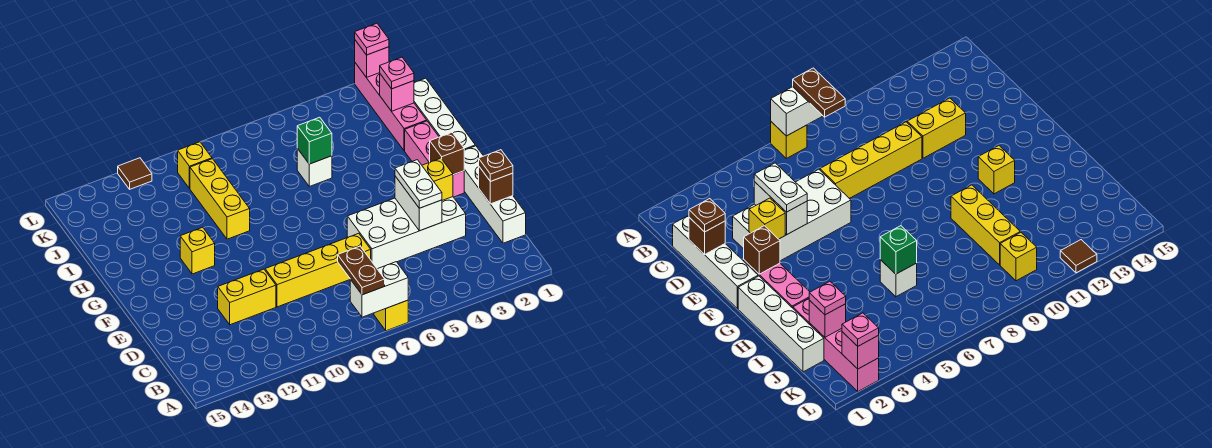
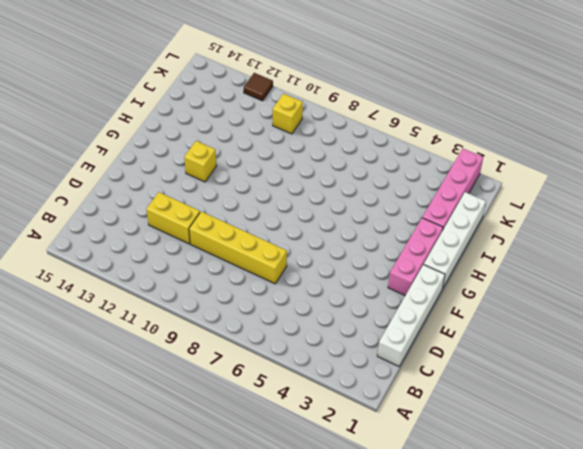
none -> yellow brick A7 level 1
none -> white brick D3:E6 level 1
none -> yellow brick H10:J10 level 1

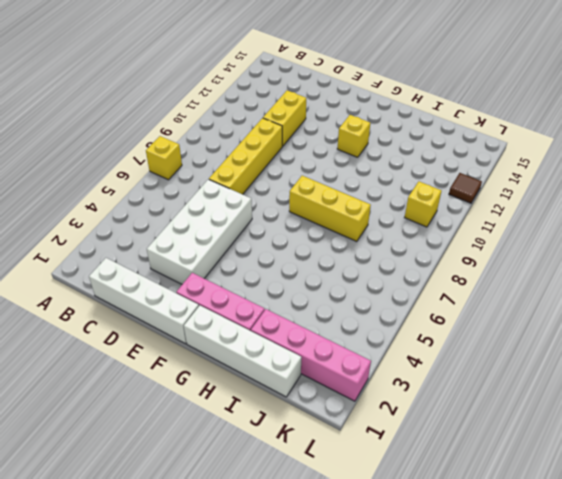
yellow brick G8:I8 level 1 -> yellow brick H10:J10 level 1
none -> white brick I6 level 1
none -> white brick A7:A8 level 2
none -> brown brick D1 level 2

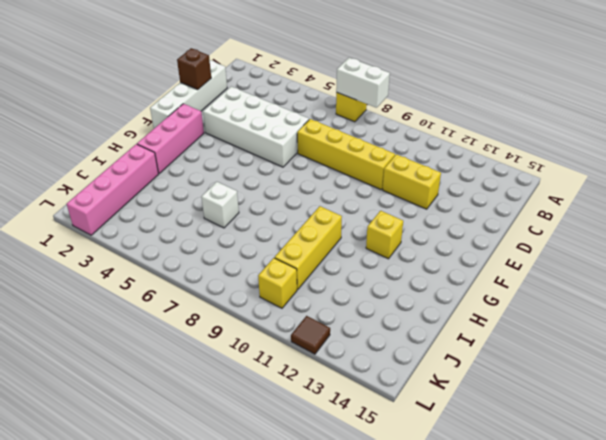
none -> white brick G1:J1 level 1
none -> white brick D4:E4 level 2
none -> yellow brick E3 level 2

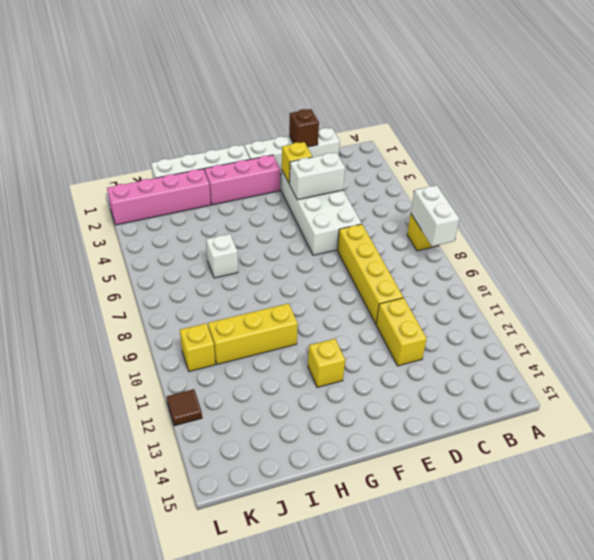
none -> brown brick F2 level 2
none -> green brick I6 level 2
none -> pink brick J2 level 2

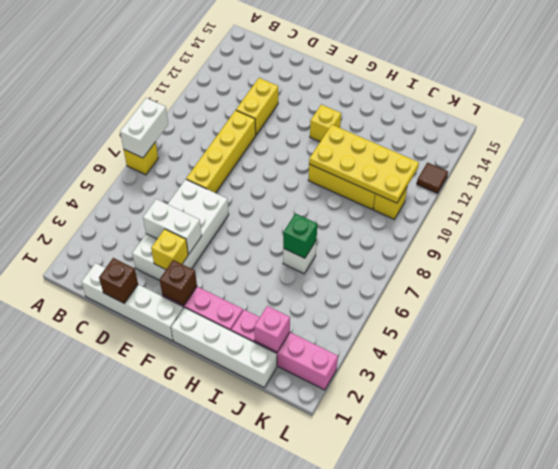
yellow plate H10:K11 level 2 -> none
none -> pink brick L2 level 2
none -> brown plate A8:B8 level 3
none -> brown plate D1 level 3

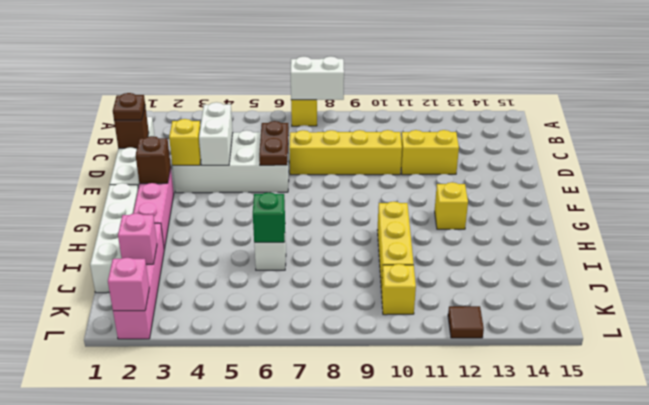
brown plate D6:E6 level 2 -> brown plate A8:B8 level 3
none -> white plate D4:E4 level 3
none -> pink plate J2 level 3
none -> pink plate L2 level 3

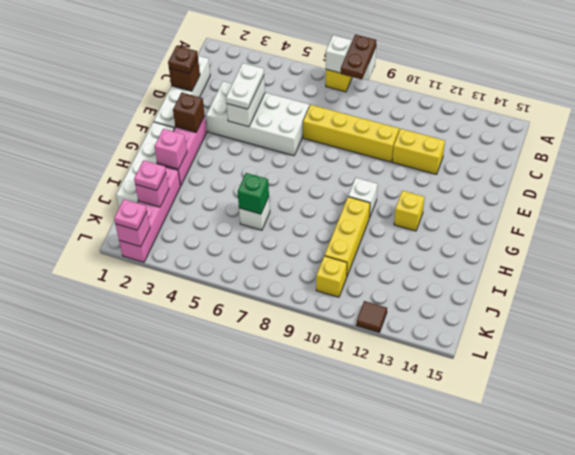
white brick G10 level 1 -> none
pink brick H2 level 2 -> none
none -> yellow brick E3 level 2

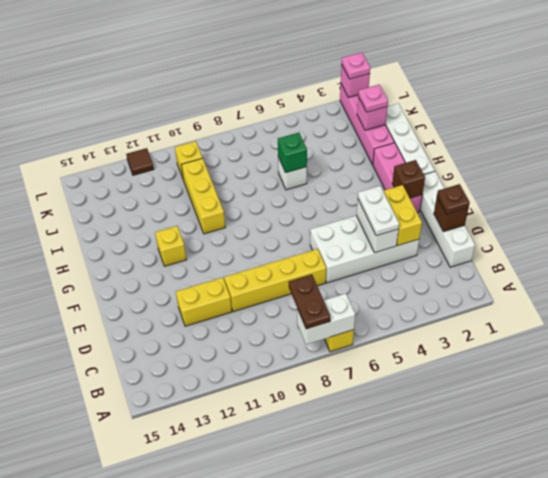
yellow brick D3:E3 level 2 -> yellow brick E3 level 2

